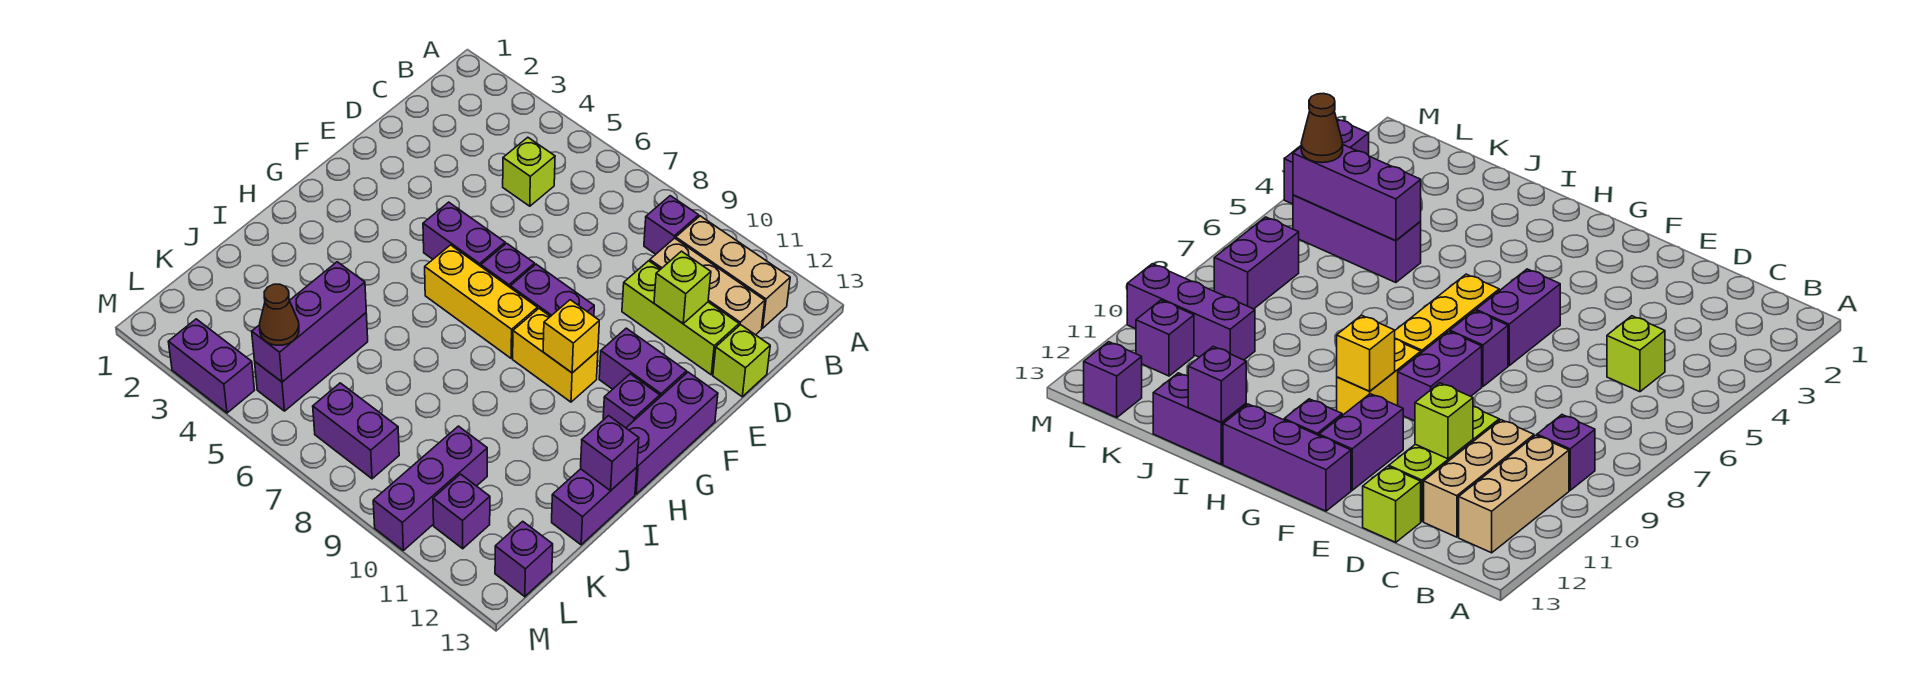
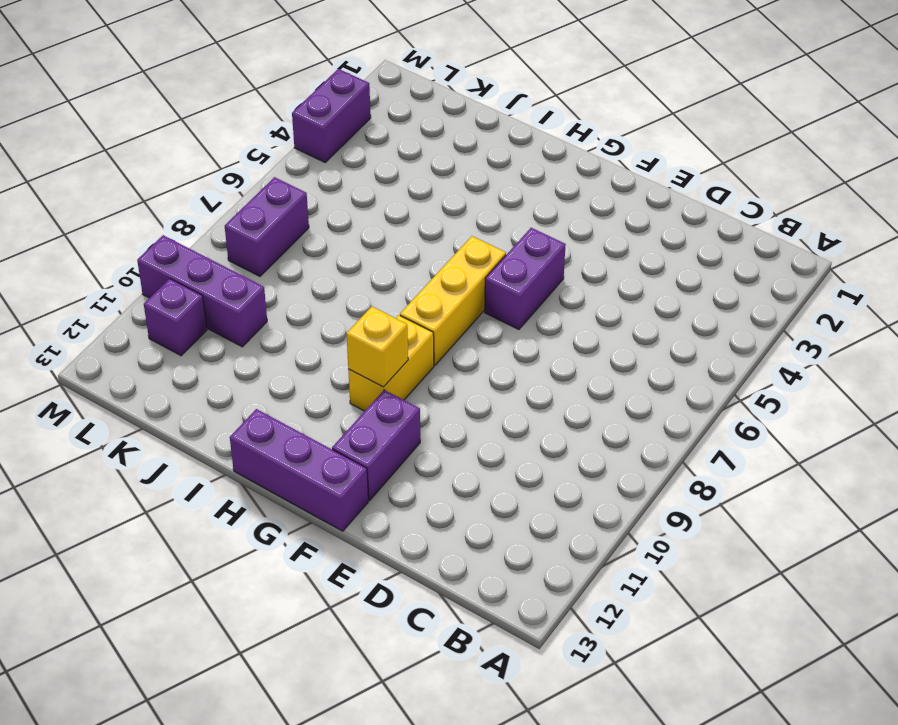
none -> purple brick B9 level 1
none -> tan brick B10:B12 level 1
none -> lime brick C5 level 1

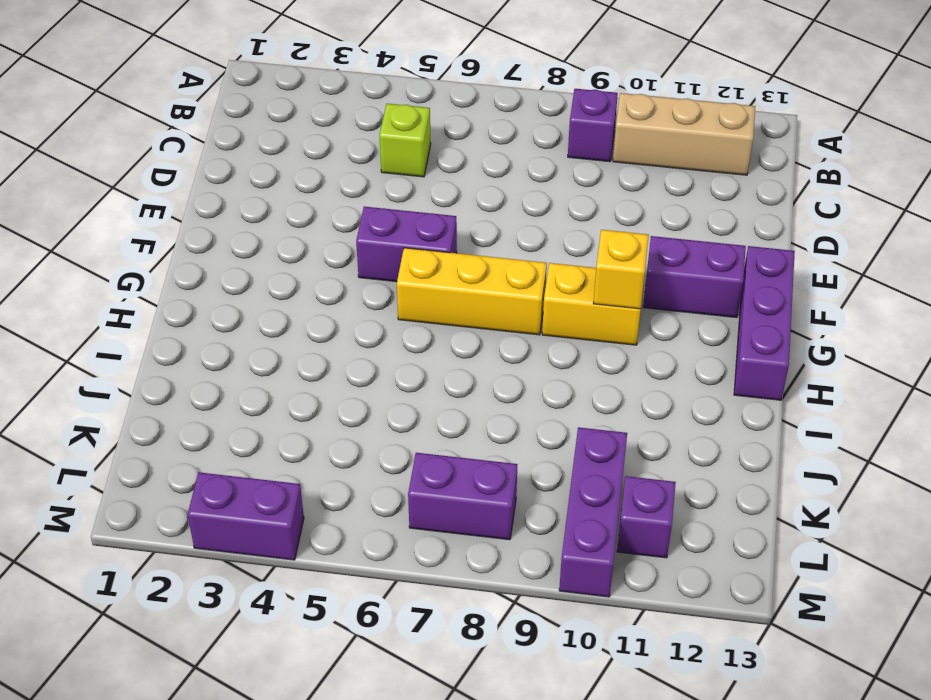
none -> tan brick C10:C12 level 1
none -> lime brick D10:D12 level 1
none -> lime brick D13 level 1

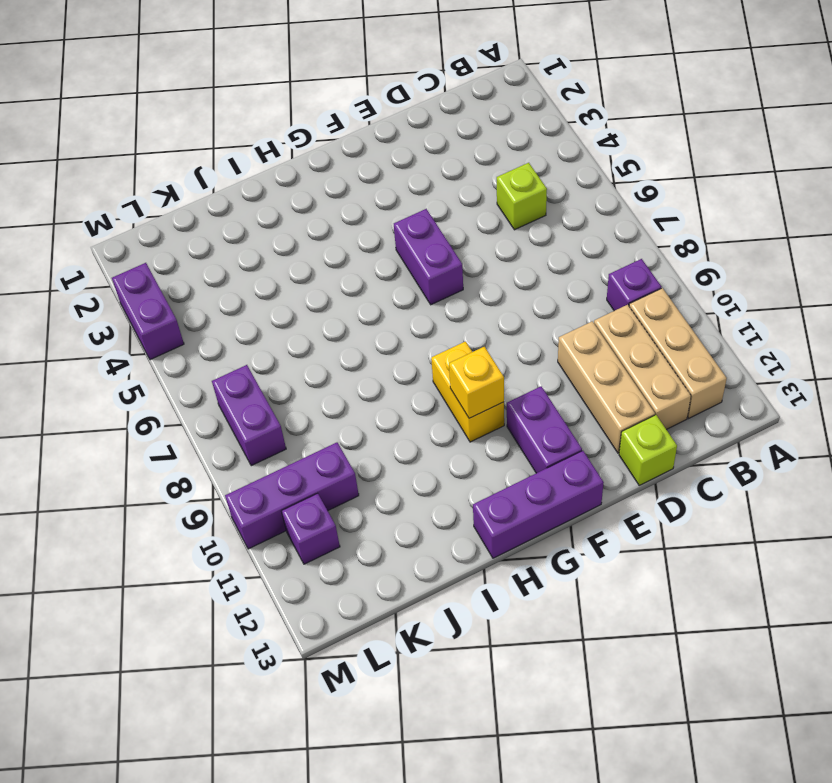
tan brick D10:D12 level 1 -> lime brick D10:D12 level 1
none -> purple brick F7 level 1
none -> purple brick F8:F9 level 1
none -> yellow brick G6:G8 level 1

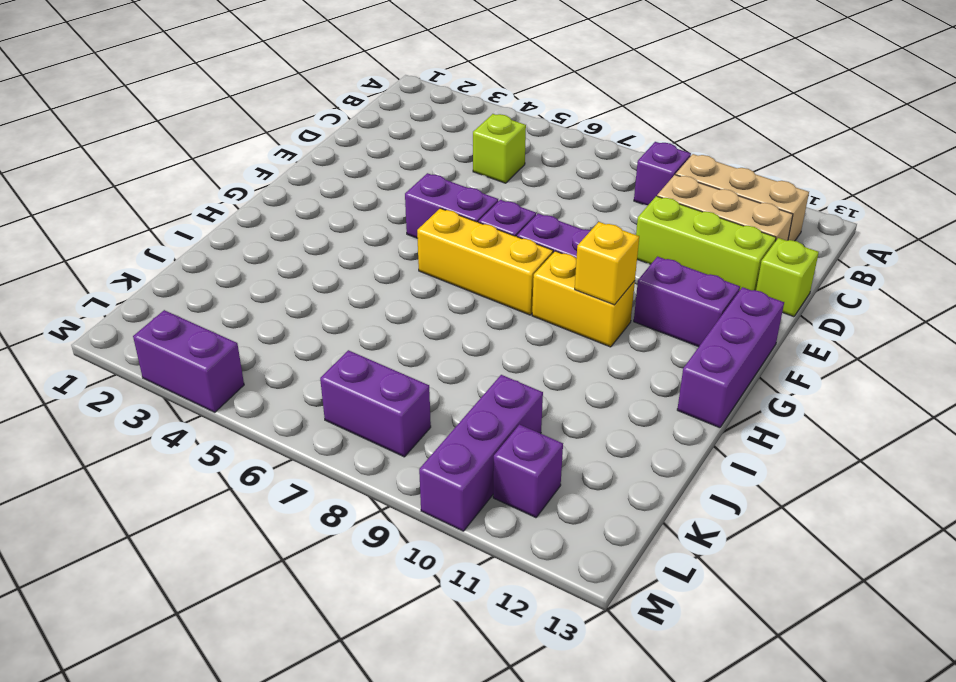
none -> purple brick G12 level 1
none -> purple brick I13:J13 level 1
none -> purple brick J5:L5 level 1

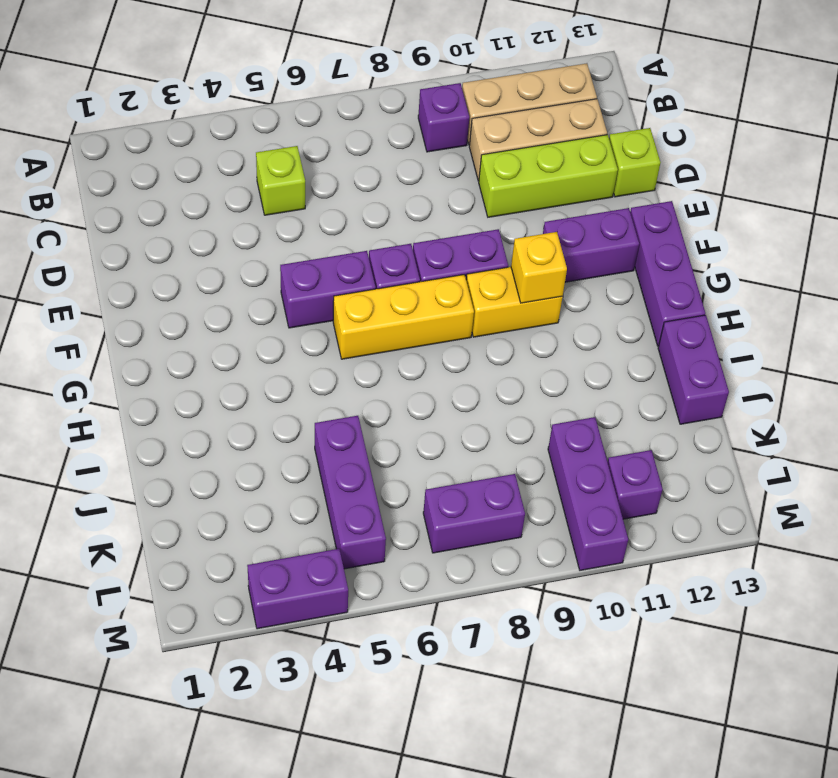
none -> purple brick G12 level 1
none -> purple brick L13 level 1
none -> lime brick D11 level 2

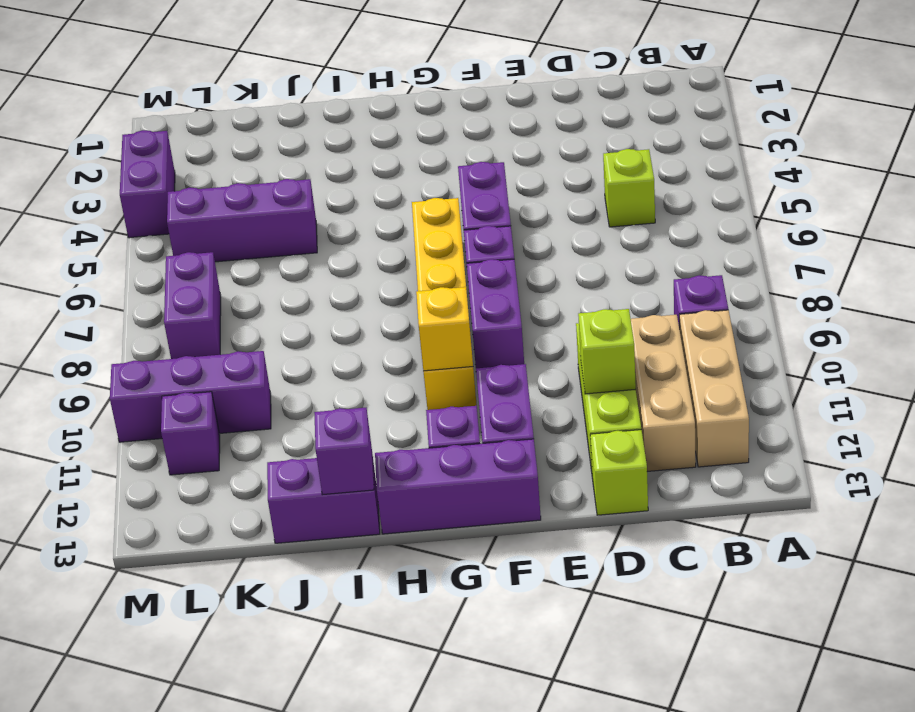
none -> purple brick L13 level 1
none -> purple brick J5:L5 level 2
none -> brown cone L5 level 3

